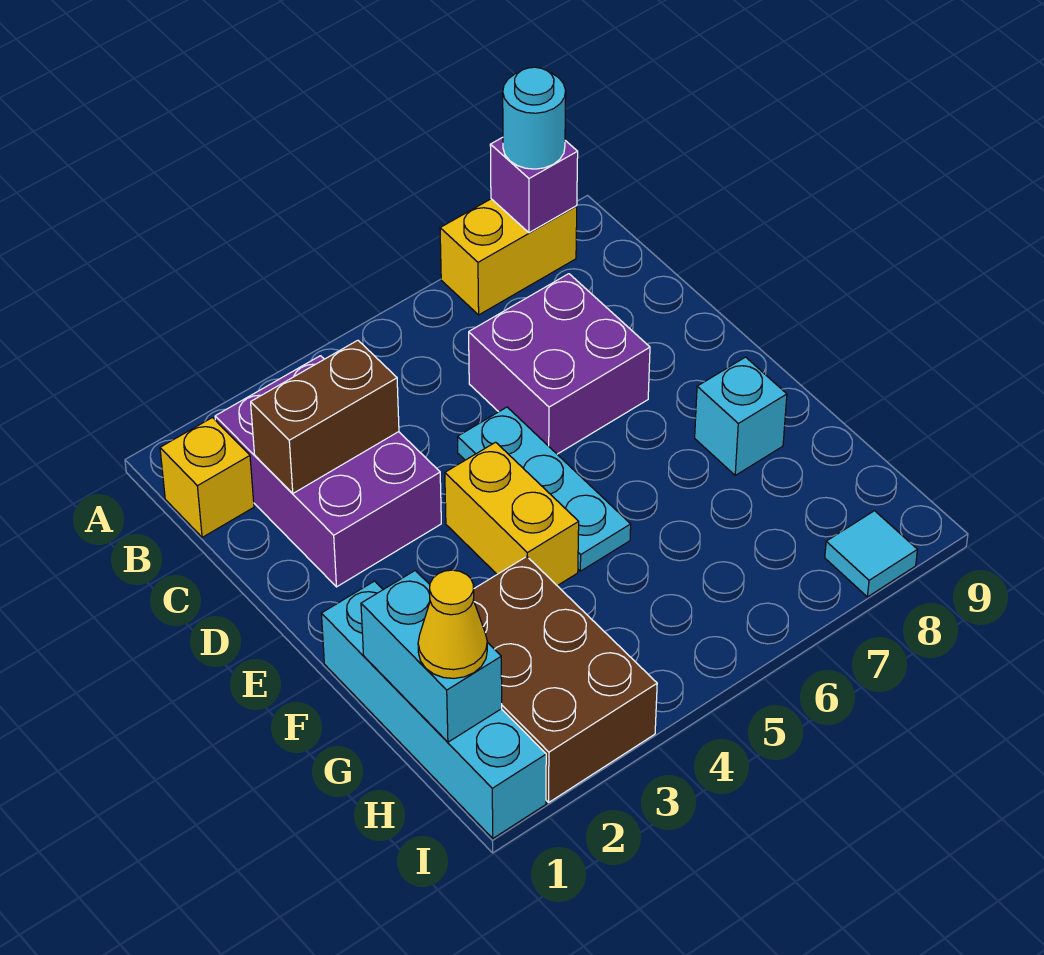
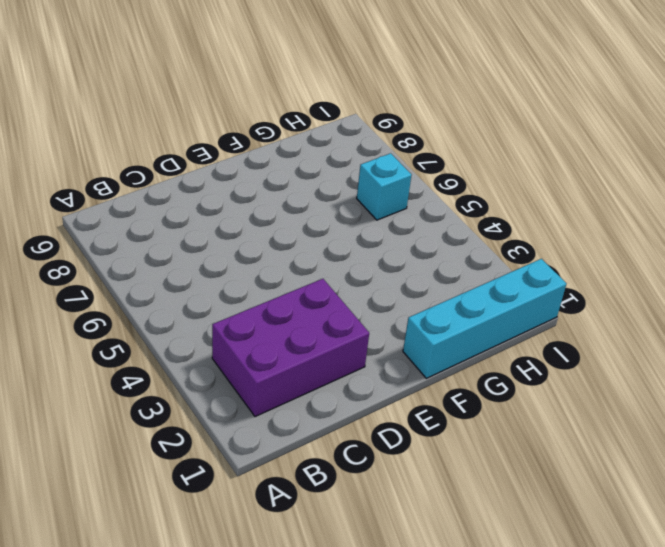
cyan brick H6 level 1 -> cyan brick F8 level 1
none -> yellow brick A7:A8 level 1
none -> yellow brick B1 level 1
none -> purple brick C6:D7 level 1

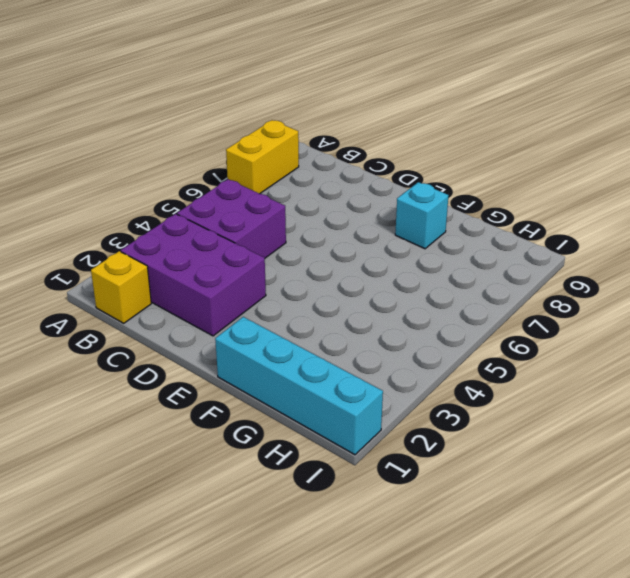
purple brick B4:C5 level 1 -> purple brick C6:D7 level 1
none -> cyan plate D5:F5 level 1
none -> yellow brick E4:F4 level 1
none -> brown brick G2:I3 level 1

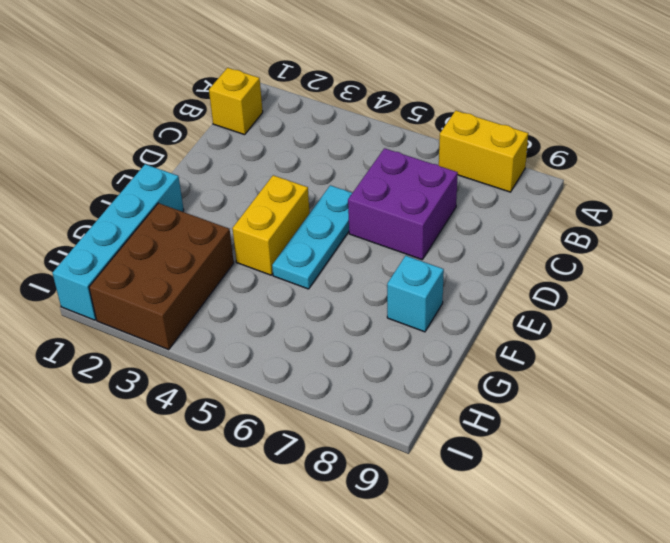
none -> purple brick B2:D3 level 1
none -> cyan tile I8 level 1
none -> purple brick A8 level 2

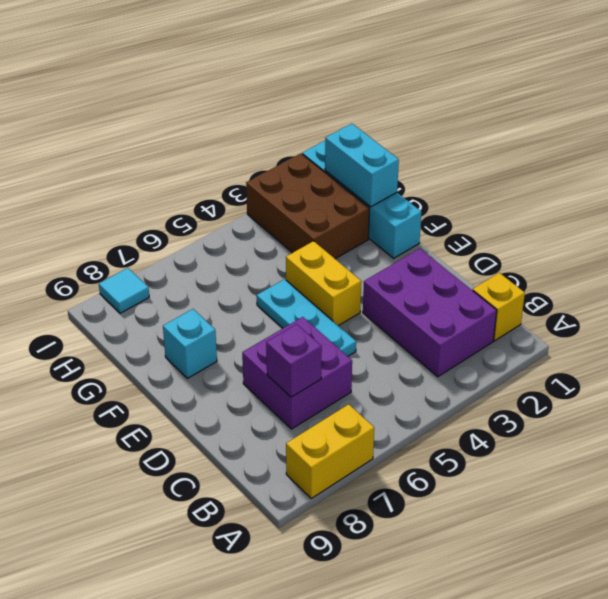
purple brick C7 level 2 -> purple brick A8 level 2
none -> brown brick C2:C3 level 2
none -> cyan round brick A8 level 3
none -> yellow cone H1 level 3

